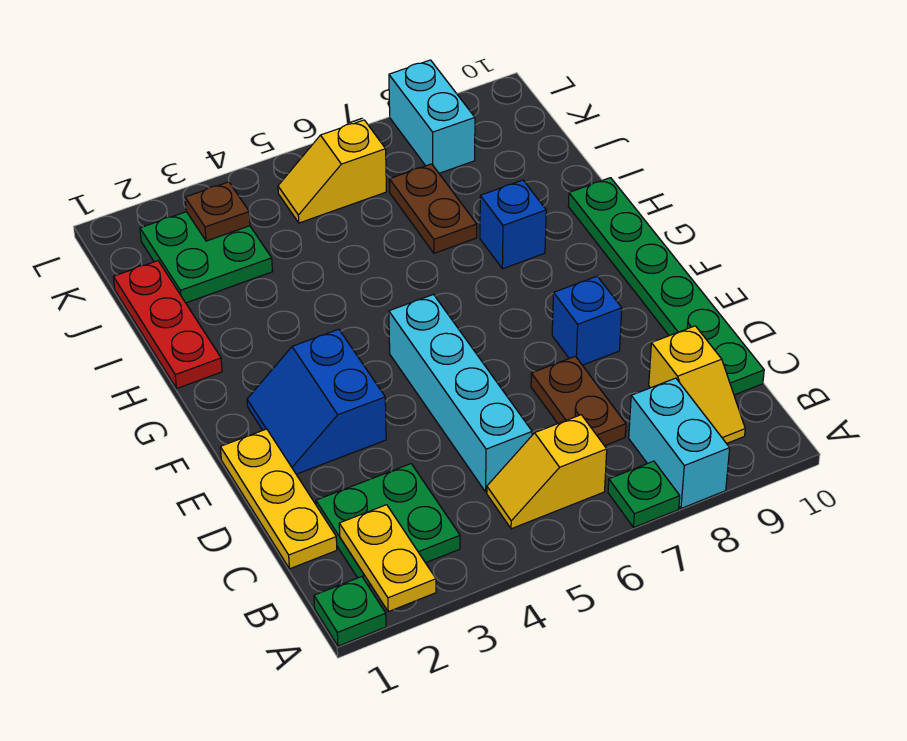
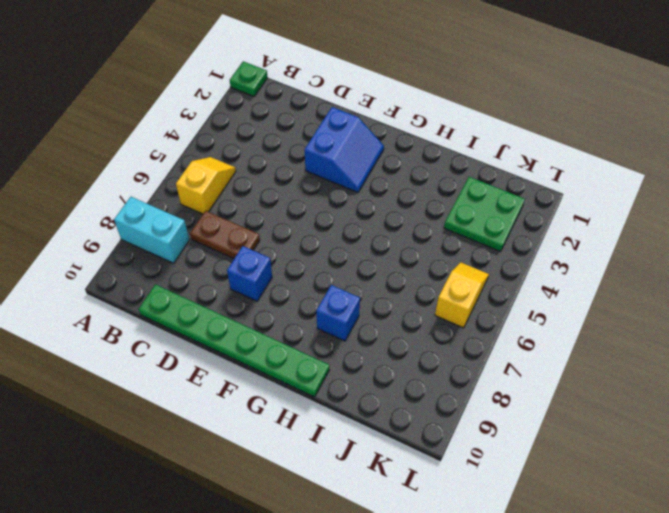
blue slope E2:F3 level 1 top E -> blue slope E2:F3 level 1 top 3
none -> green plate A7 level 1
none -> green plate B2:C3 level 1
none -> yellow slope B9:C9 level 1 top C

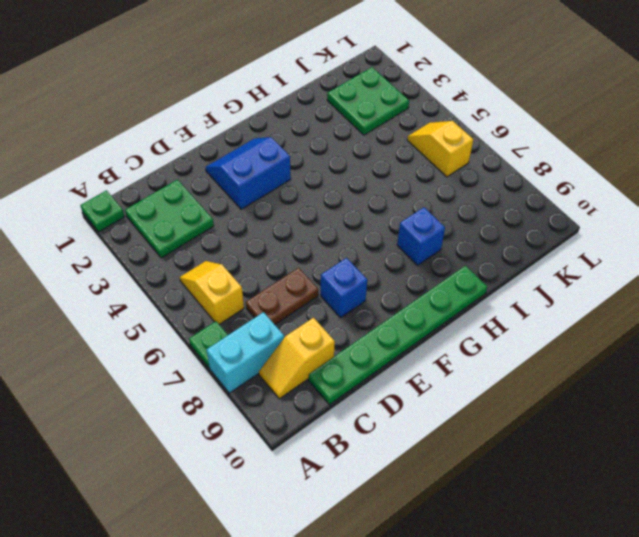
none -> yellow plate C1:E1 level 1
none -> cyan brick C5:F5 level 1
none -> red plate H1:J1 level 1

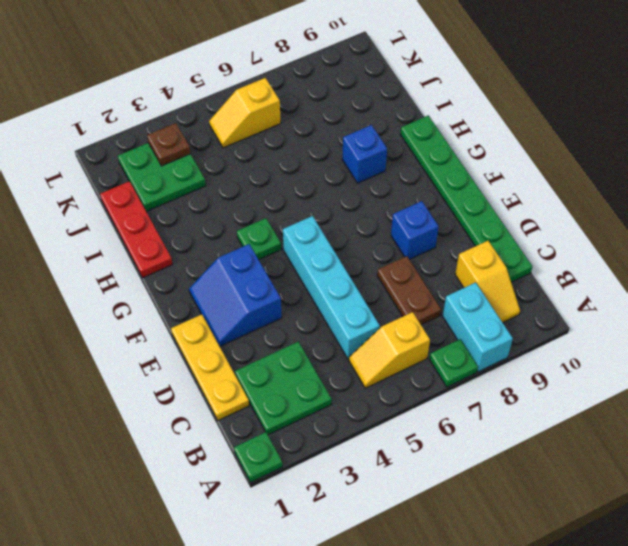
green plate G4 level 1 -> none
none -> brown plate I7:J7 level 1
none -> cyan brick K8:L8 level 1
none -> yellow plate A2:B2 level 2

